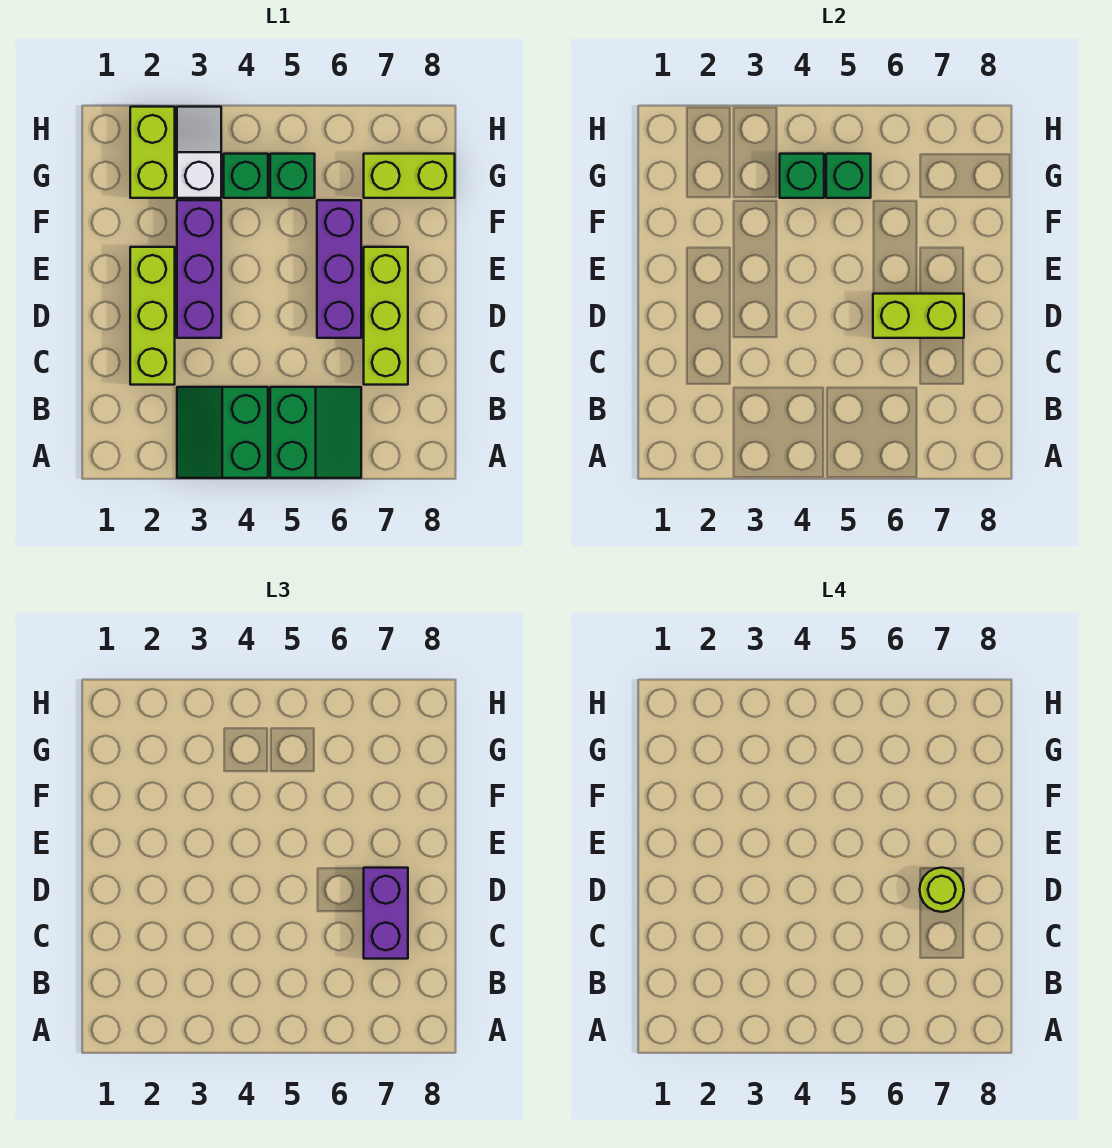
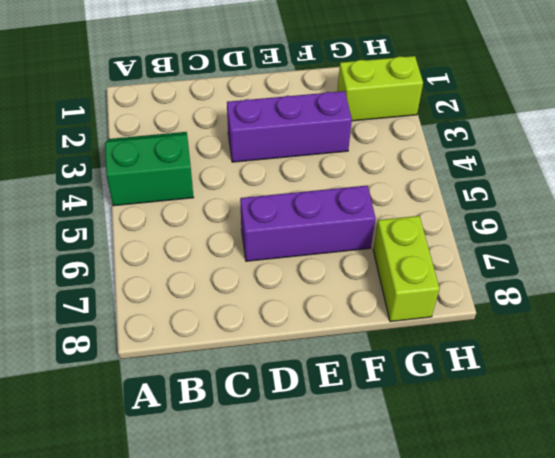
none -> green slope A5:B6 level 1 top 5
none -> lime brick C2:E2 level 1
none -> lime brick C7:E7 level 1

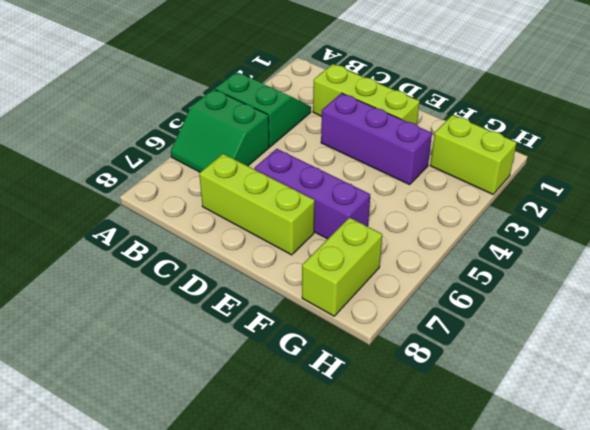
none -> white slope G3:H3 level 1 top G
none -> green brick G4 level 1
none -> green brick G5 level 1

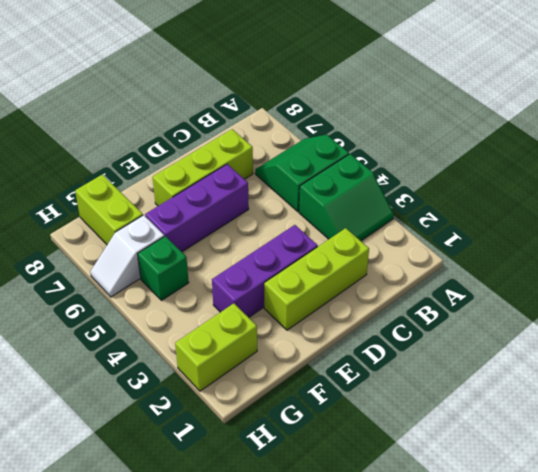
white slope G6:H6 level 1 top G -> white slope G3:H3 level 1 top G
none -> green brick G4 level 1
none -> lime brick D6:D7 level 2
none -> green brick G4 level 2

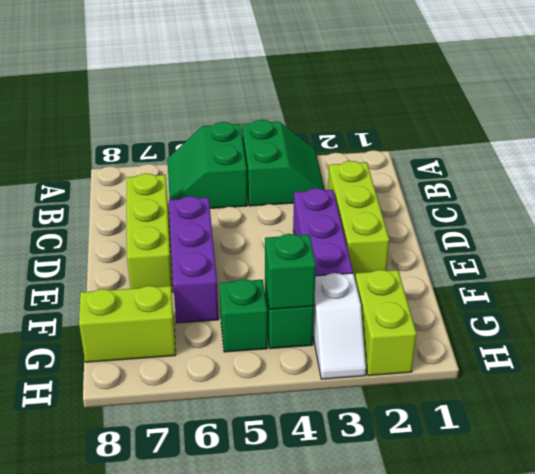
none -> lime brick D6:D7 level 2
none -> green brick G5 level 2
none -> purple brick C7:D7 level 3

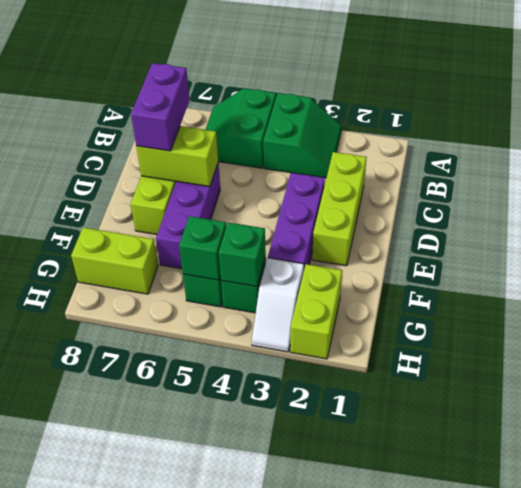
none -> lime round brick D7 level 4

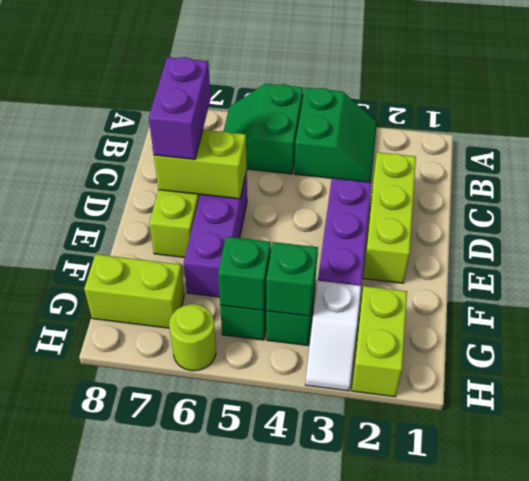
lime round brick H6 level 1 -> lime round brick D7 level 4

